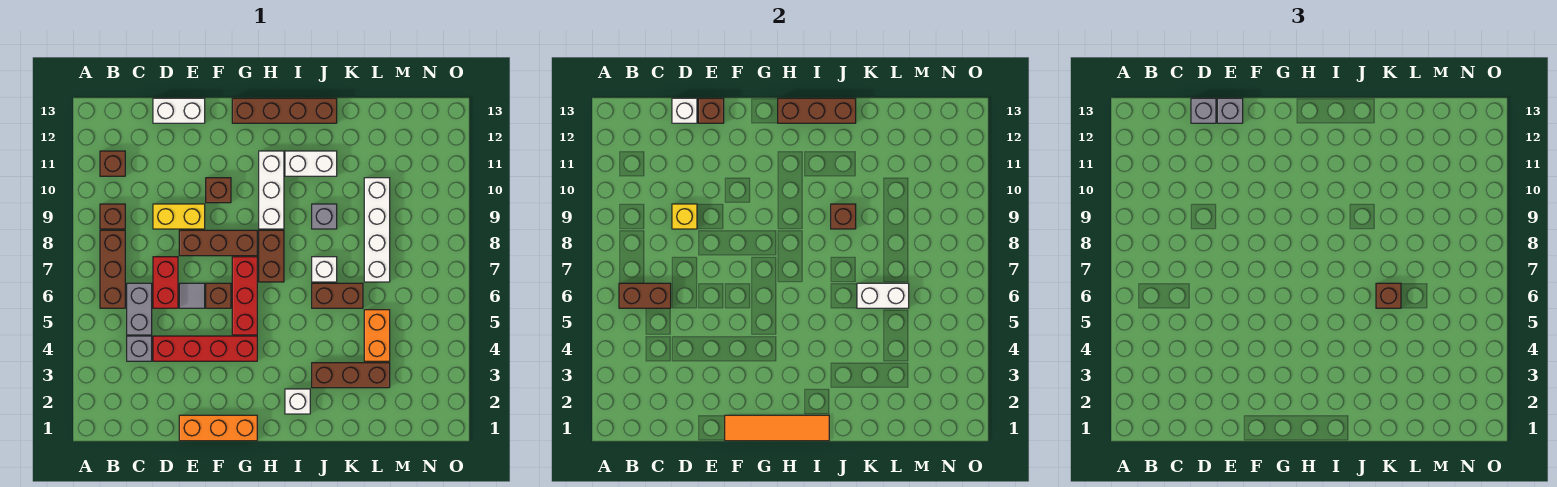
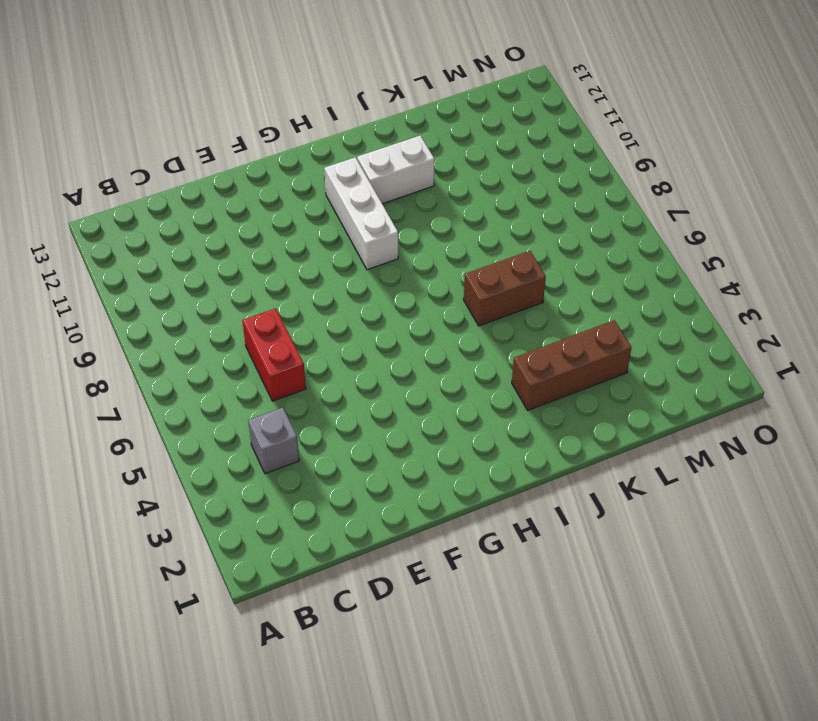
none -> brown brick B6:B8 level 1
none -> brown brick B9 level 1
none -> brown brick B11 level 1
none -> grey brick C5:C6 level 1

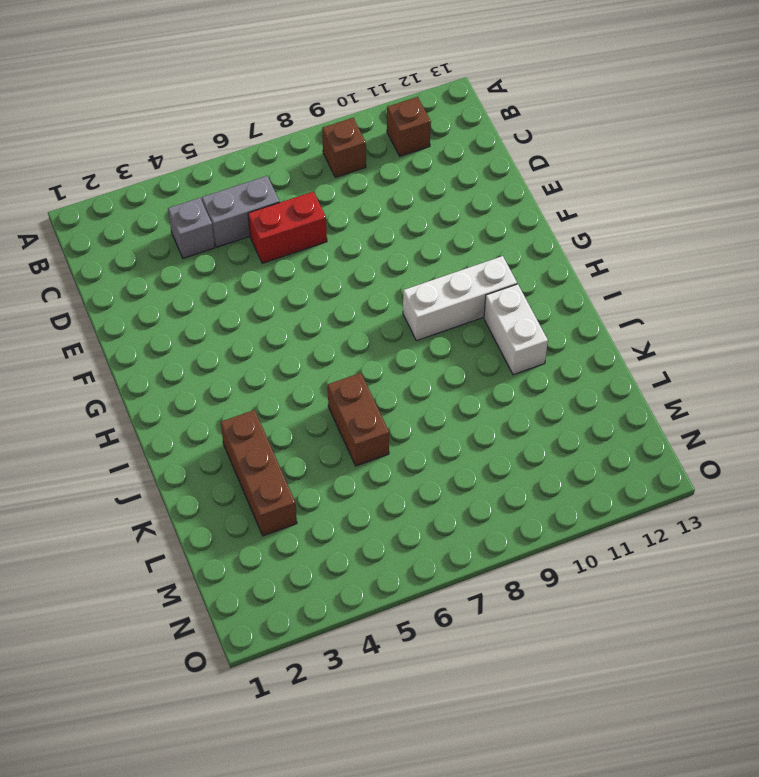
none -> brown brick B6:B8 level 1
none -> red brick D4:G4 level 1
none -> yellow brick D9:E9 level 1
none -> white brick D13:E13 level 1

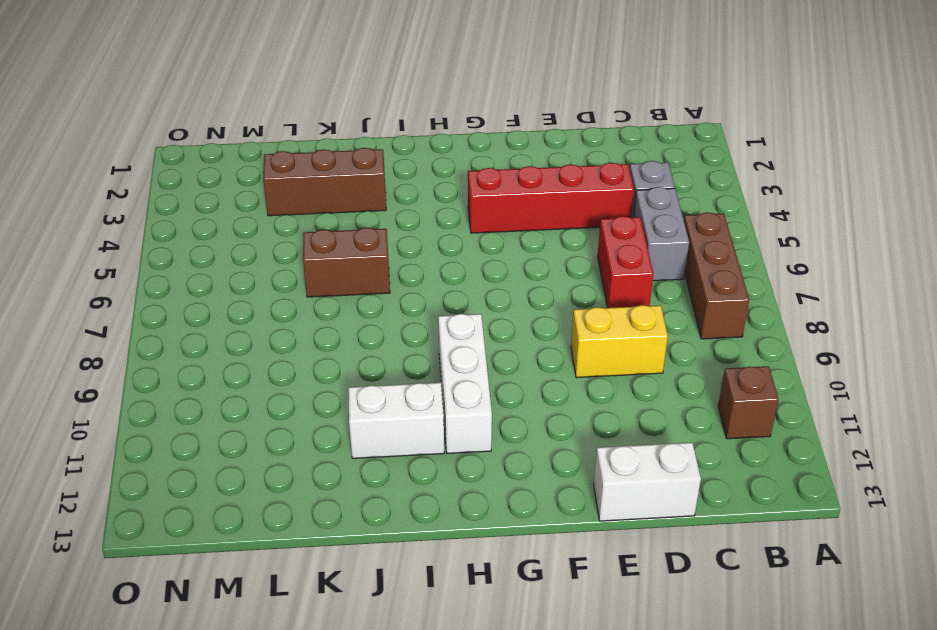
none -> brown brick B9 level 1
none -> orange brick E1:G1 level 1
none -> grey tile E6 level 1
none -> brown brick E8:G8 level 1

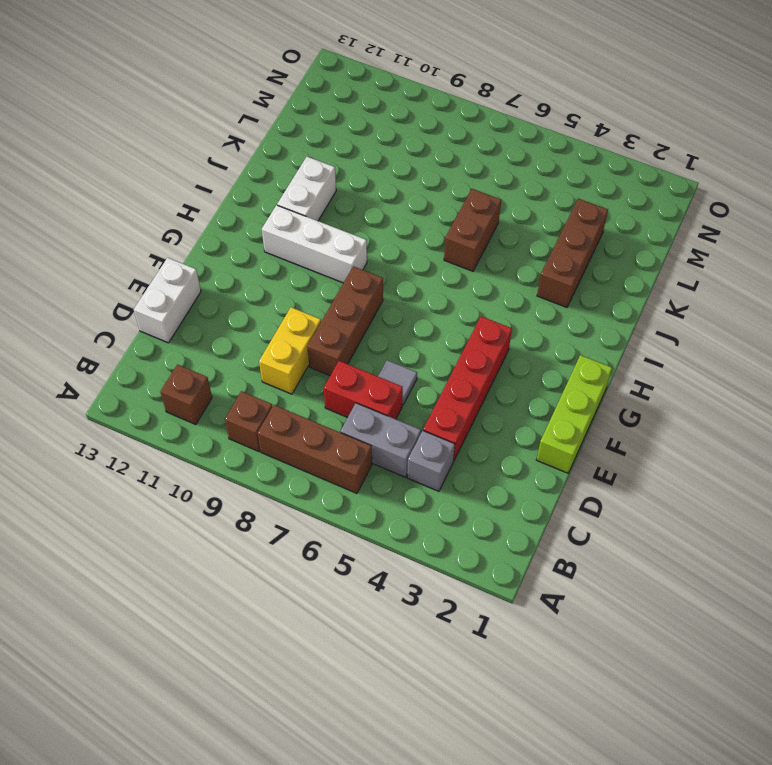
lime brick E1:G1 level 1 -> orange brick E1:G1 level 1
none -> brown brick F6 level 1
none -> brown brick F10 level 1
none -> red brick G5:G7 level 1
none -> brown brick G13:J13 level 1

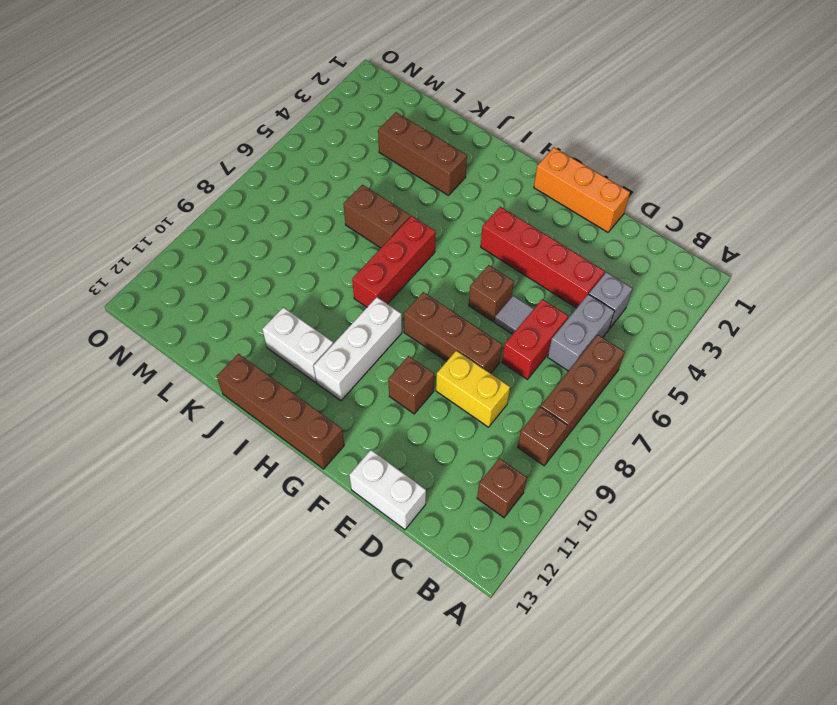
red brick I6:I8 level 1 -> red brick G5:G7 level 1
none -> brown brick H7:H8 level 1
none -> white brick I2 level 1
none -> white brick J7 level 1
none -> grey brick J9 level 1

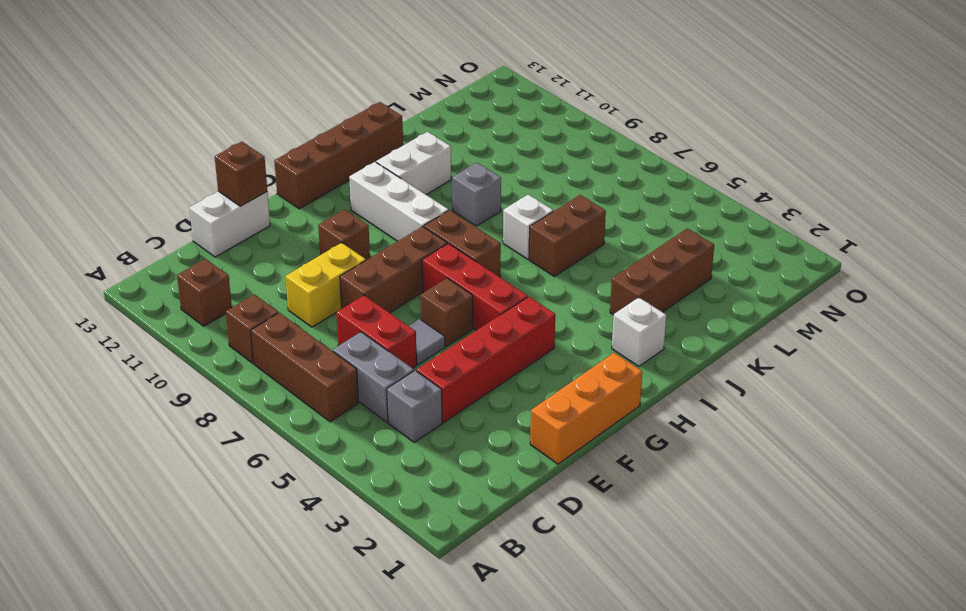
none -> orange brick L4:L5 level 1
none -> white brick L7:L10 level 1
none -> brown brick B6:C6 level 2
none -> yellow brick D9 level 2

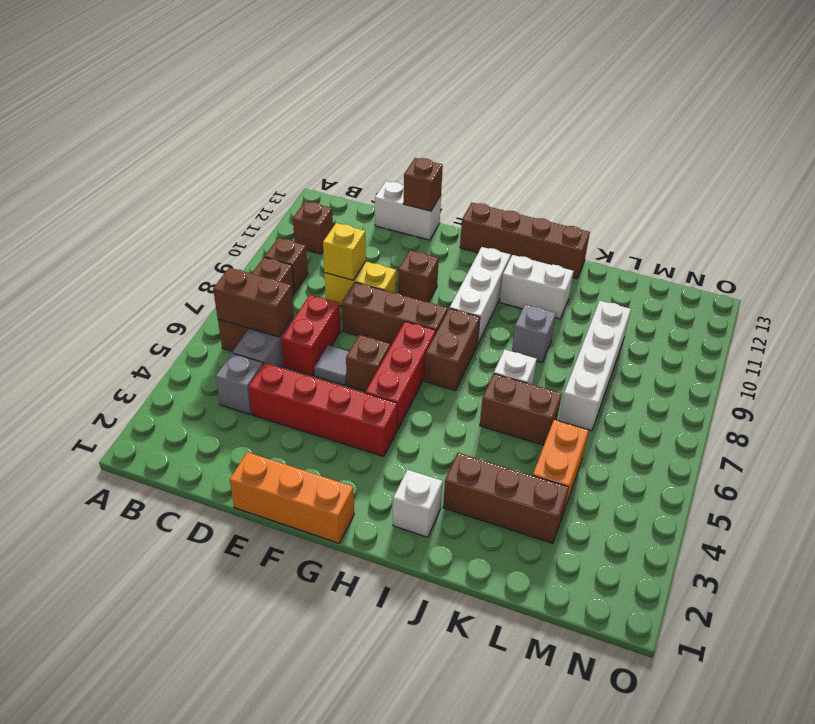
none -> white brick D13 level 2
none -> orange tile F1:I1 level 2
none -> brown brick H13:J13 level 2
none -> brown brick J9 level 2

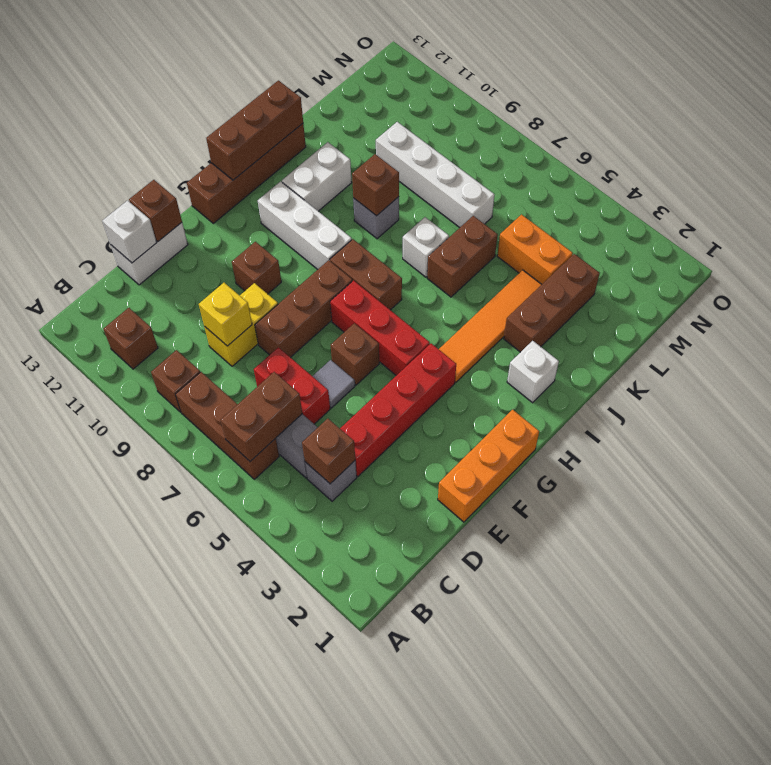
brown brick C4 level 2 -> brown brick K6 level 3
orange tile H4:K4 level 1 -> orange tile F1:I1 level 2
none -> white brick K6:L6 level 2
none -> grey brick D13 level 3
none -> grey brick E13 level 3

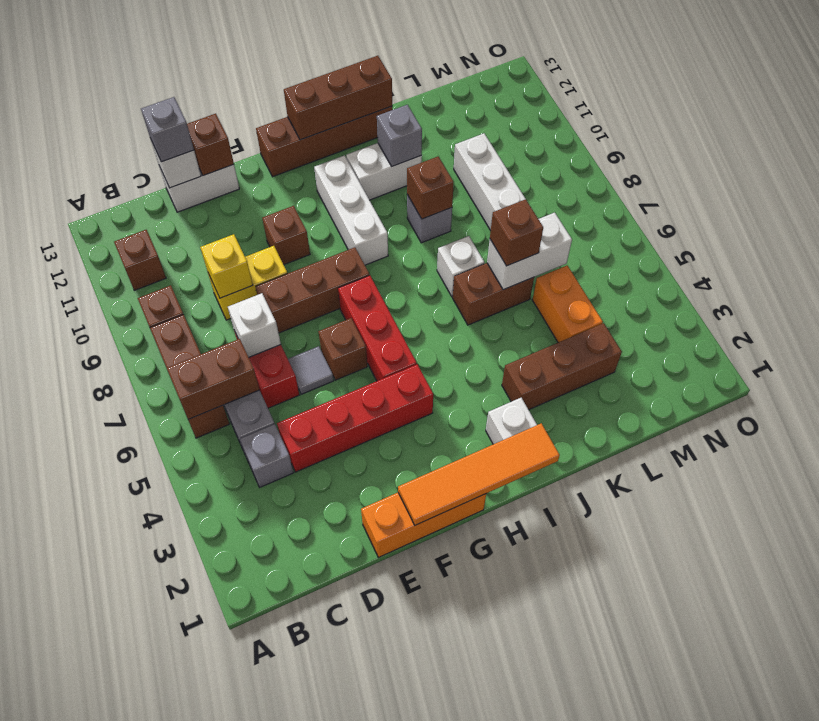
white brick D7 level 2 -> none
grey brick J11 level 2 -> grey brick E13 level 3
none -> brown brick H7:H8 level 1

